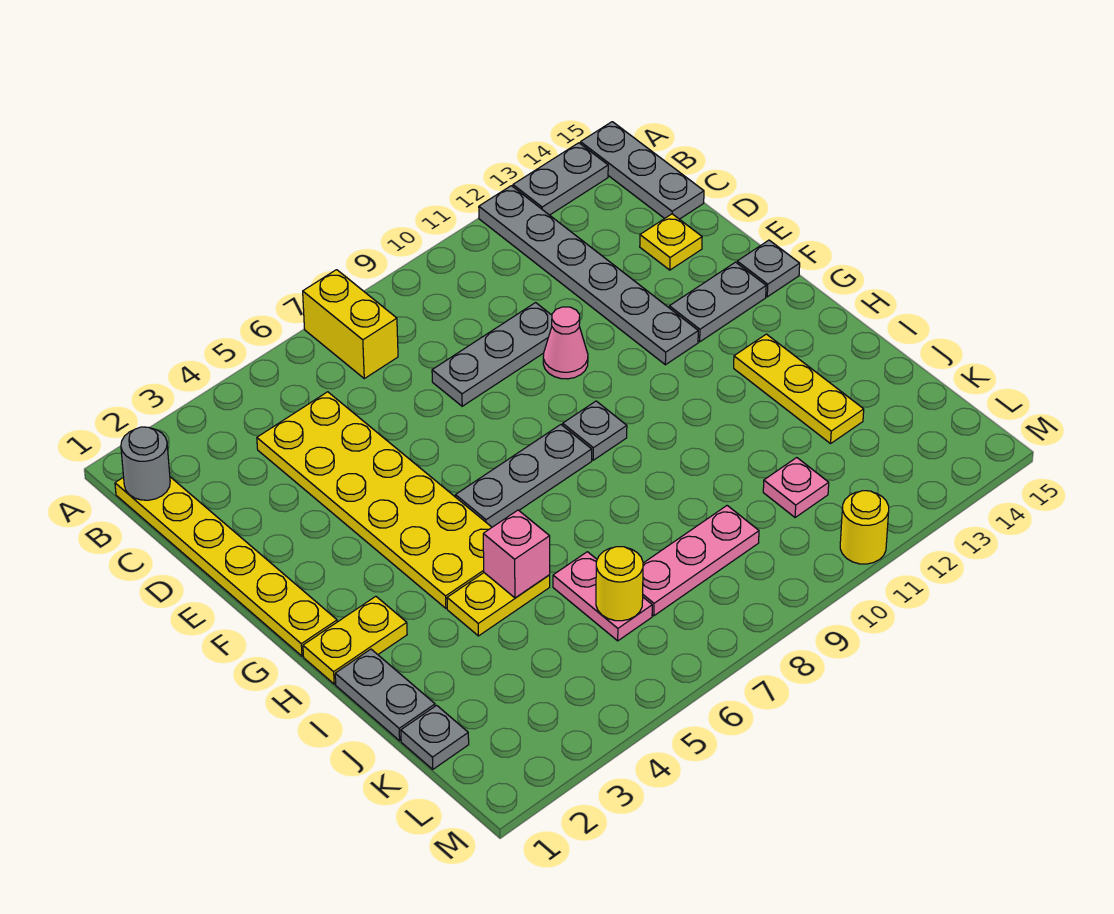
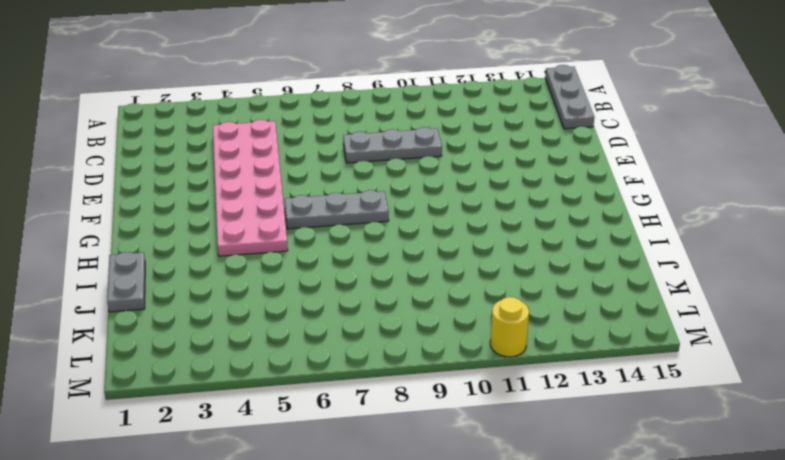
pink plate C4:H5 level 1 -> yellow plate C4:H5 level 1
none -> yellow brick A7:B7 level 1
none -> grey plate A12:F12 level 1
none -> grey plate A13:A14 level 1

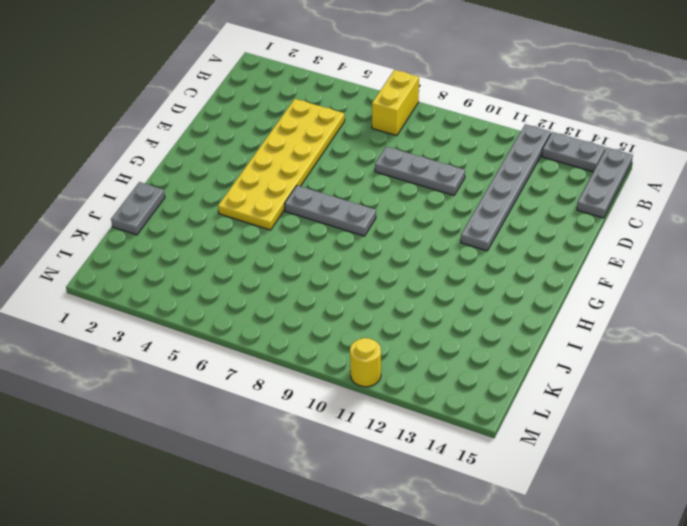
none -> yellow plate B1:G1 level 1
none -> yellow plate D14 level 1
none -> pink cone E10 level 1

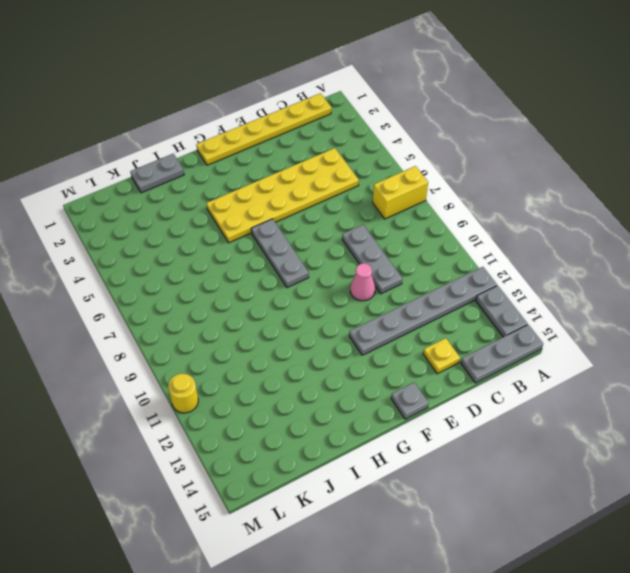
none -> grey plate F13:F14 level 1
none -> grey plate G9 level 1
none -> yellow plate H1:H2 level 1

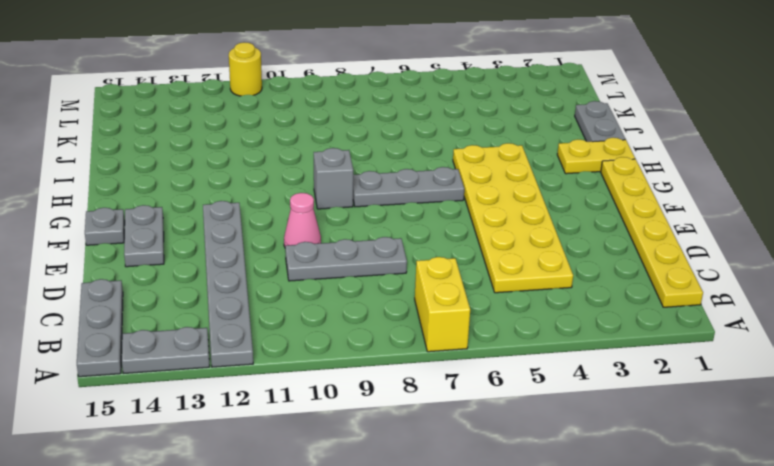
grey plate E14:F14 level 1 -> grey plate F13:F14 level 1
grey brick G9 level 1 -> grey plate G9 level 1
none -> yellow plate D14 level 1
none -> yellow plate H13:J13 level 1
none -> yellow plate I4:I5 level 1

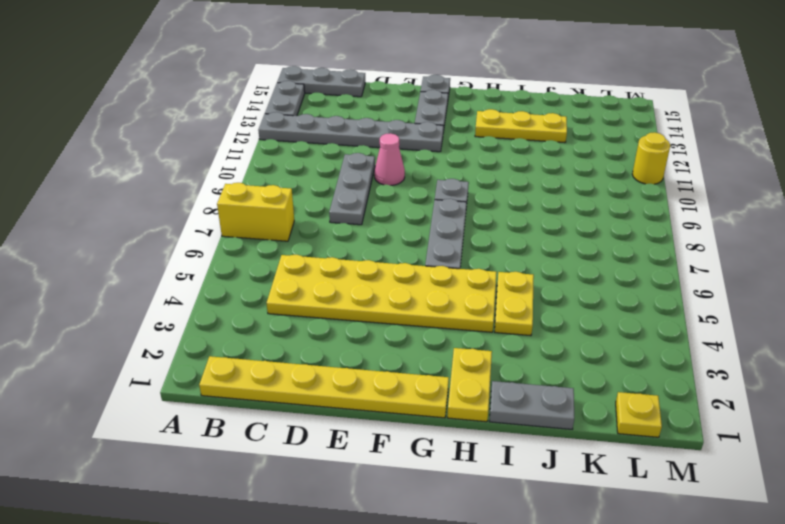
yellow plate L1 level 1 -> yellow plate D14 level 1
none -> pink plate J6:K6 level 1
none -> grey plate K1 level 1
none -> pink plate K7:K9 level 1

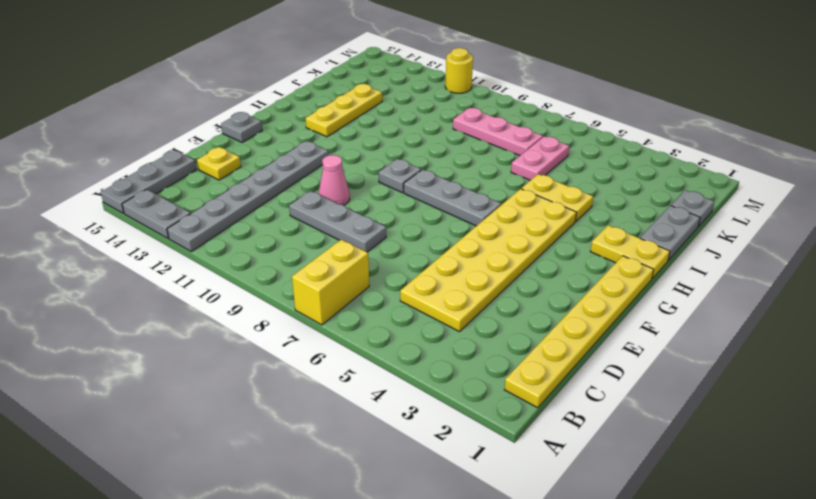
none -> grey plate F13:F14 level 1
none -> pink plate K11 level 1
none -> grey round brick B1 level 2

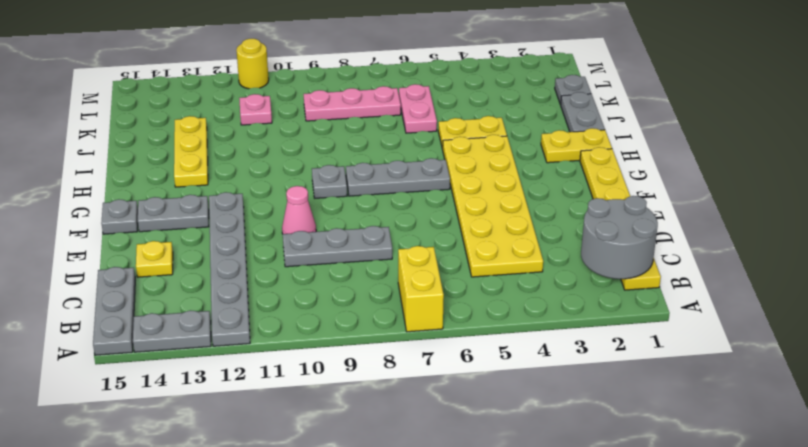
grey round brick B1:C2 level 2 -> grey round brick B1 level 2
none -> pink brick I5 level 2
none -> yellow round brick K6 level 2

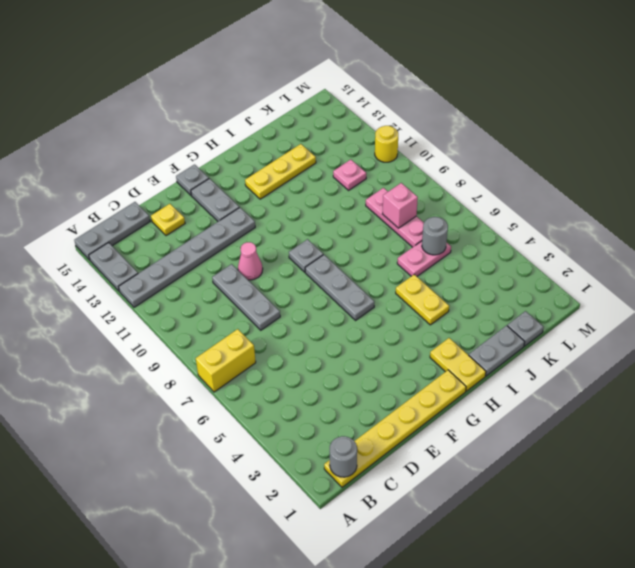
grey round brick K6 level 2 -> yellow round brick K6 level 2
pink brick K8 level 2 -> pink brick I5 level 2
none -> yellow plate C4:H5 level 1

